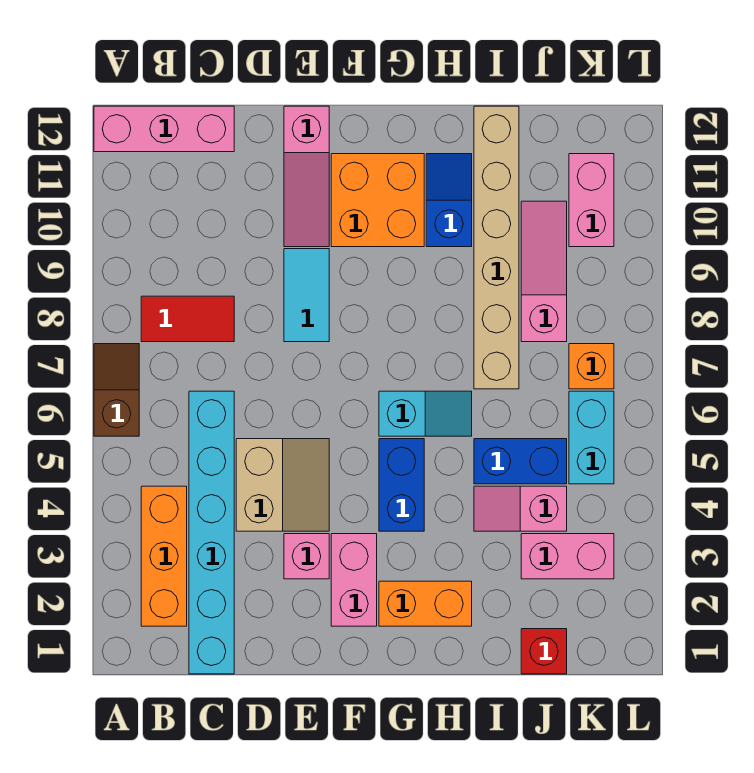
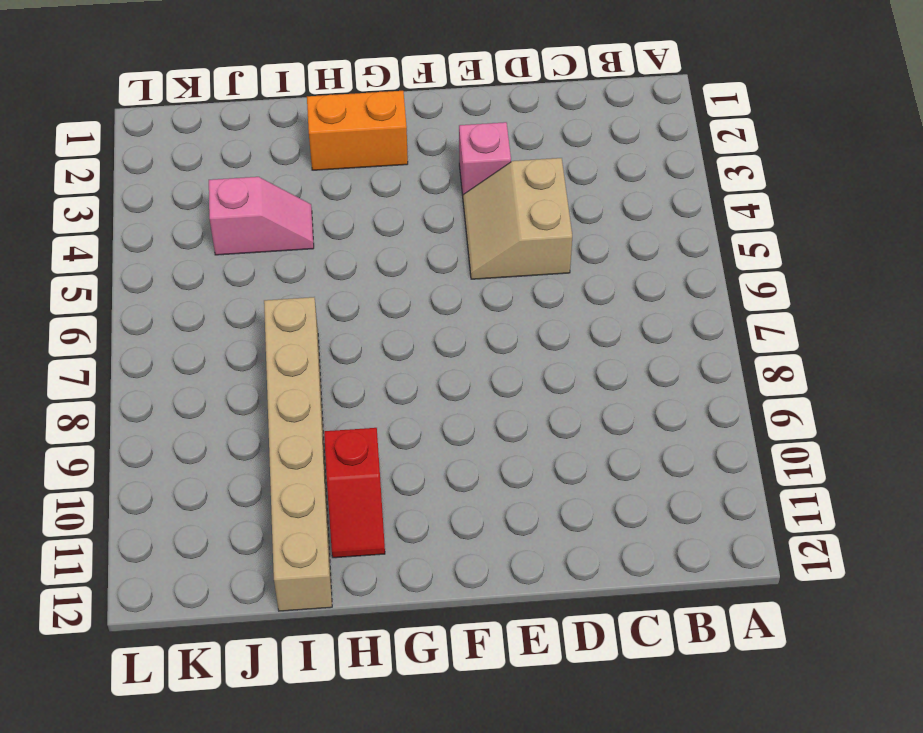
red slope H10:H11 level 1 top 10 -> blue slope H10:H11 level 1 top 10
none -> brown slope A6:A7 level 1 top 6
none -> pink brick A12:C12 level 1
none -> orange brick B2:B4 level 1

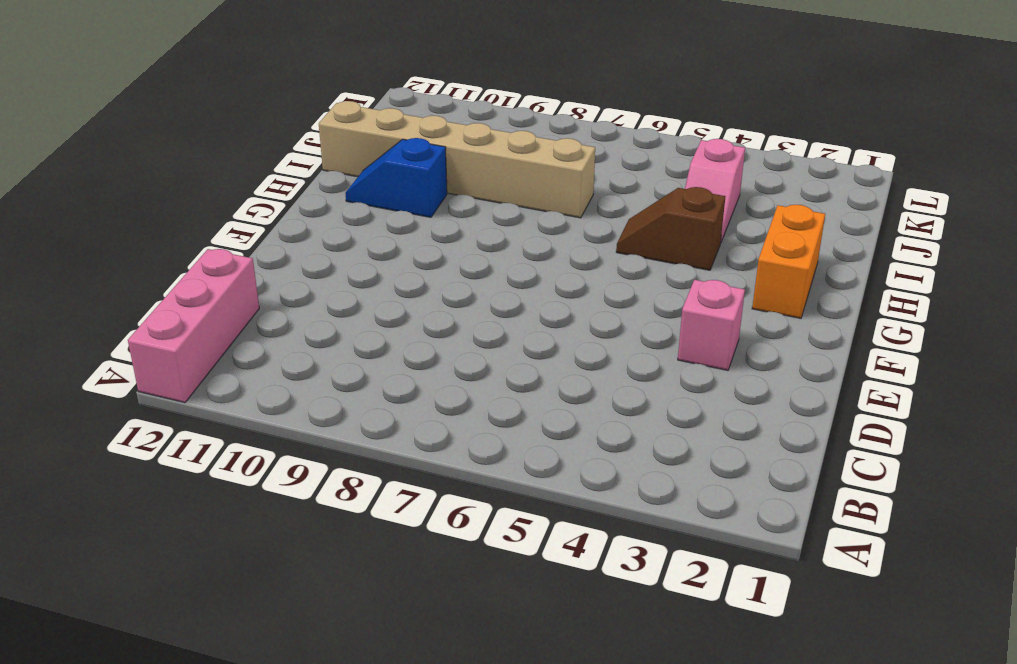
brown slope H4:H5 level 1 top 4 -> brown slope A6:A7 level 1 top 6
none -> orange brick B2:B4 level 1
none -> red tile B8:C8 level 1
none -> cyan brick C1:C6 level 1

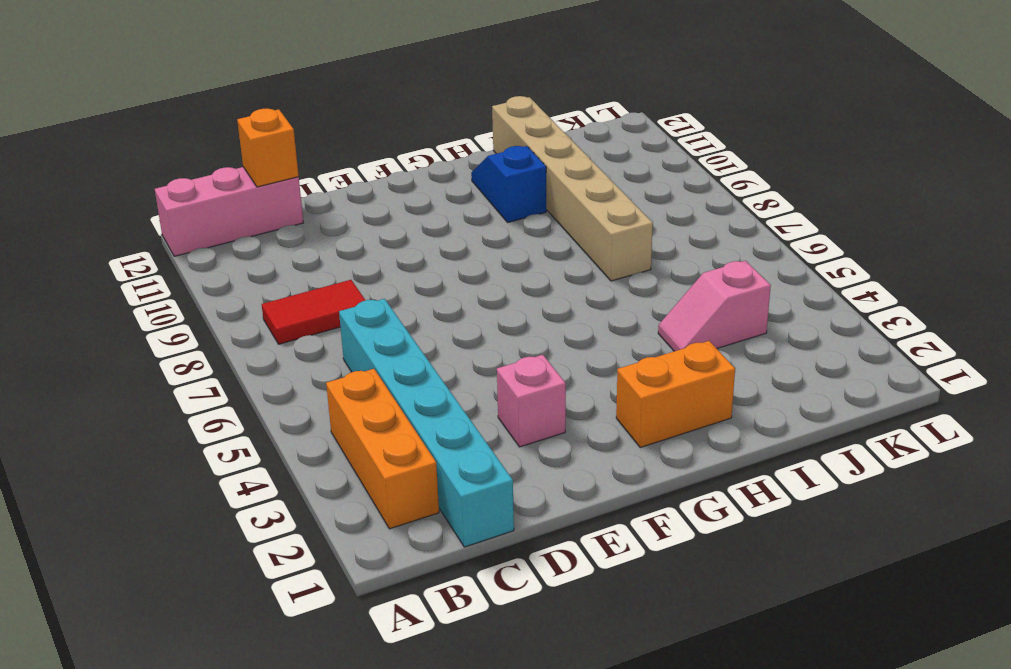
orange brick C12 level 2 -> orange brick K7 level 1
none -> brown slope A6:A7 level 1 top 6
none -> tan slope D4:E5 level 1 top D
none -> cyan tile E8:E9 level 1

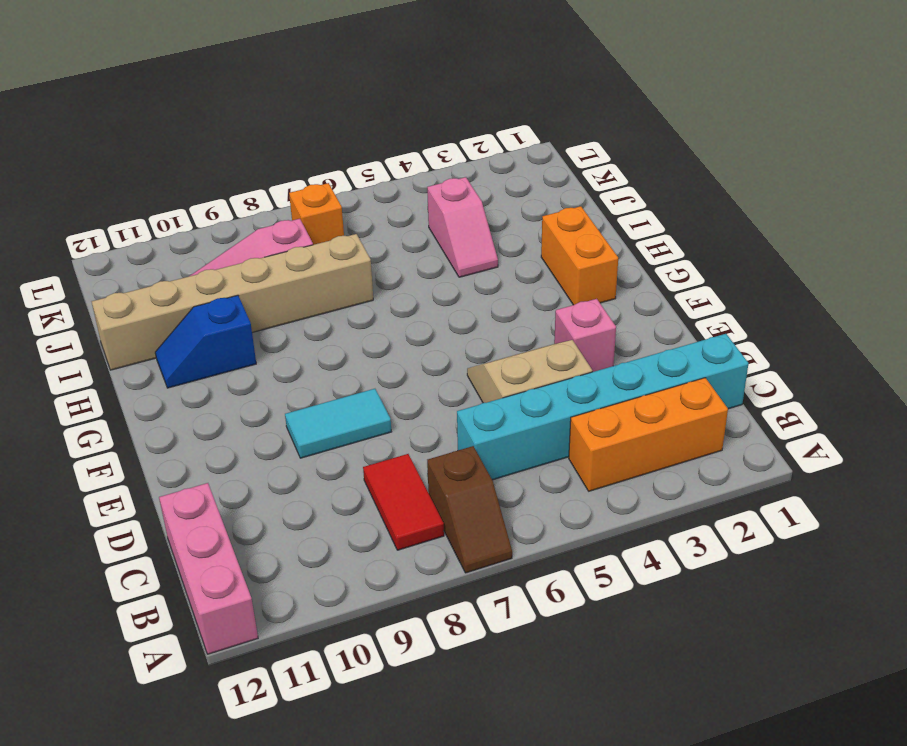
brown slope A7:B7 level 1 top B -> brown slope A6:A7 level 1 top 6
none -> pink slope E10:E12 level 1 top 12
none -> pink brick F2:F3 level 1
none -> orange brick F10:G11 level 1

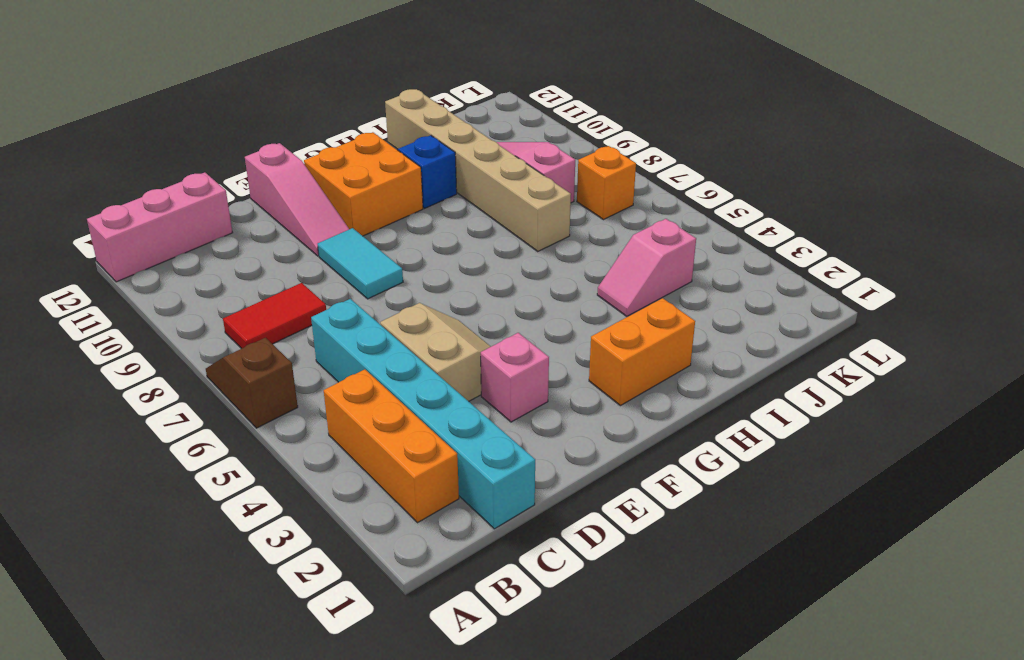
none -> pink brick F2:F3 level 1
none -> blue brick G4:G5 level 1
none -> cyan slope G6:H6 level 1 top G

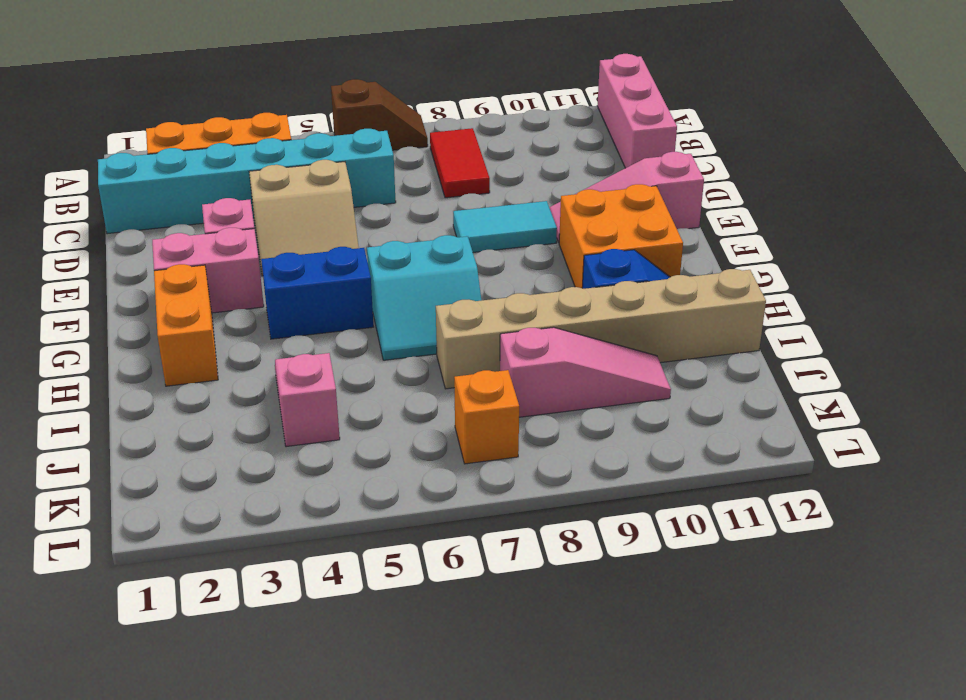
cyan slope G6:H7 level 1 top G -> cyan slope G6:H6 level 1 top G
none -> blue brick I5:J5 level 1
none -> red brick J1 level 1
none -> pink brick J3:K3 level 1

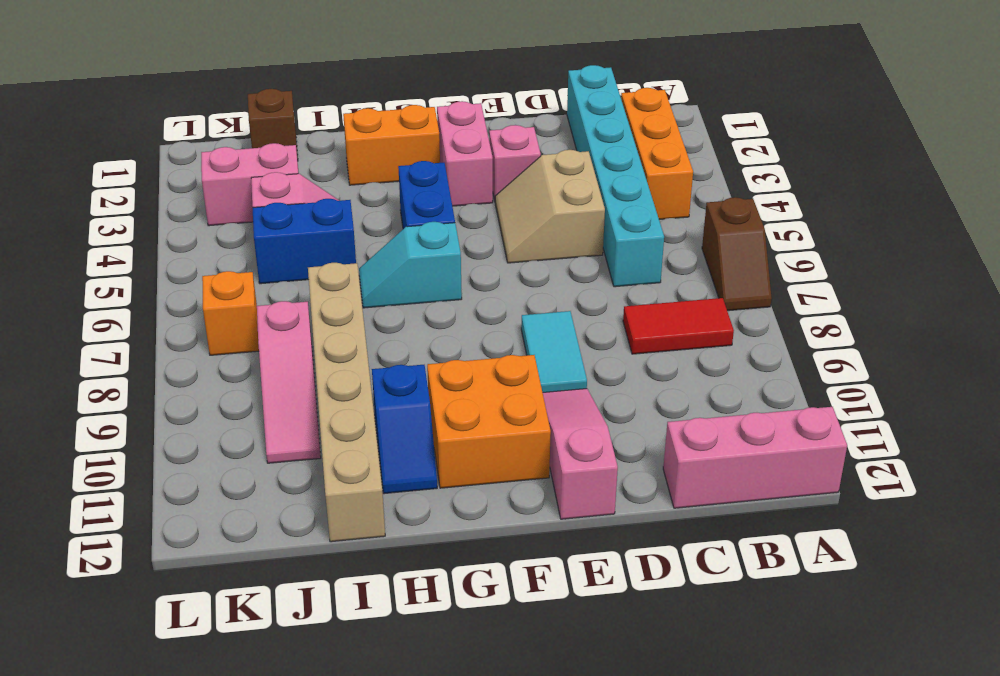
brown brick J1 level 1 -> red brick J1 level 1
none -> cyan brick K5:K6 level 1
none -> pink brick K10:K11 level 1

